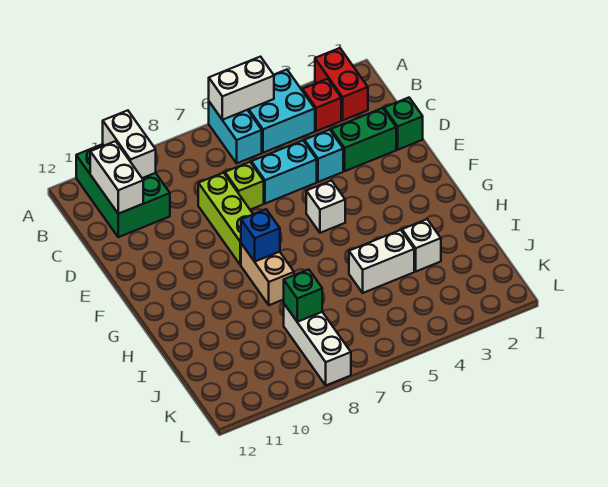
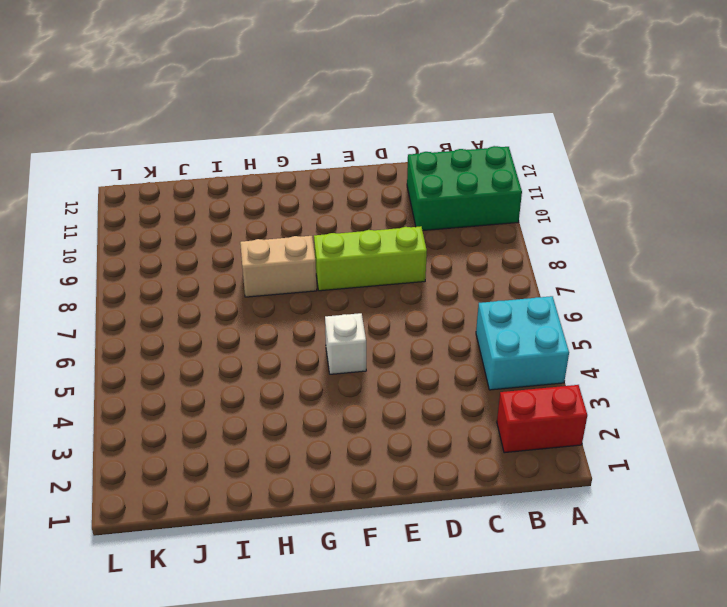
none -> cyan brick A6:B6 level 1
none -> red brick B3 level 1
none -> green brick D1 level 1

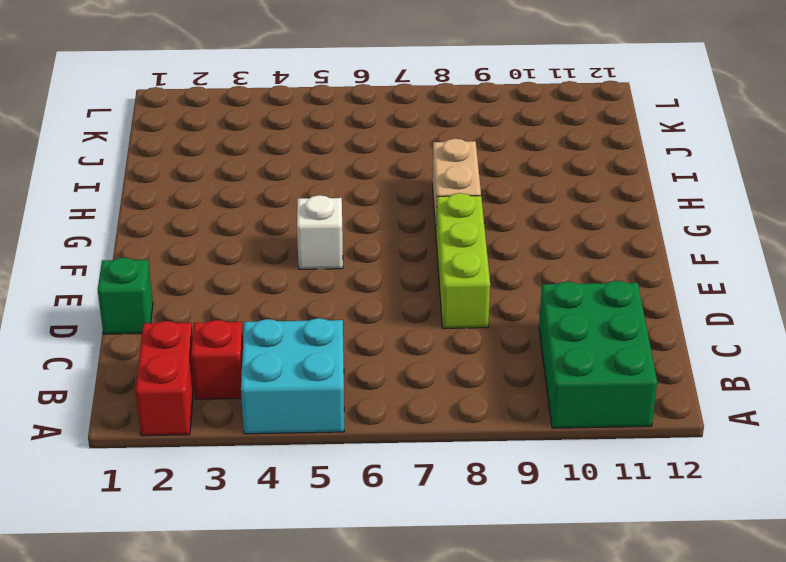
none -> cyan brick A6:B6 level 1
none -> green brick D2:D3 level 1
none -> cyan brick D4 level 1

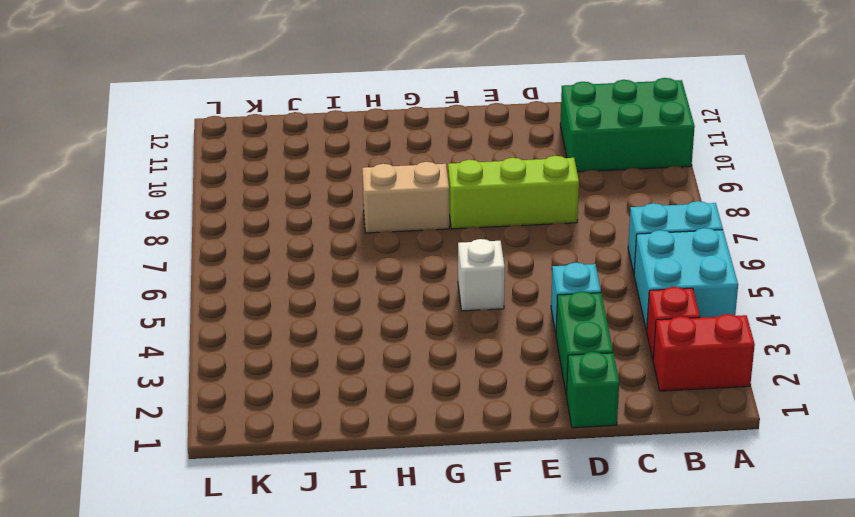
none -> cyan brick D5:D6 level 1
none -> lime brick D7 level 1
none -> white brick I3 level 1

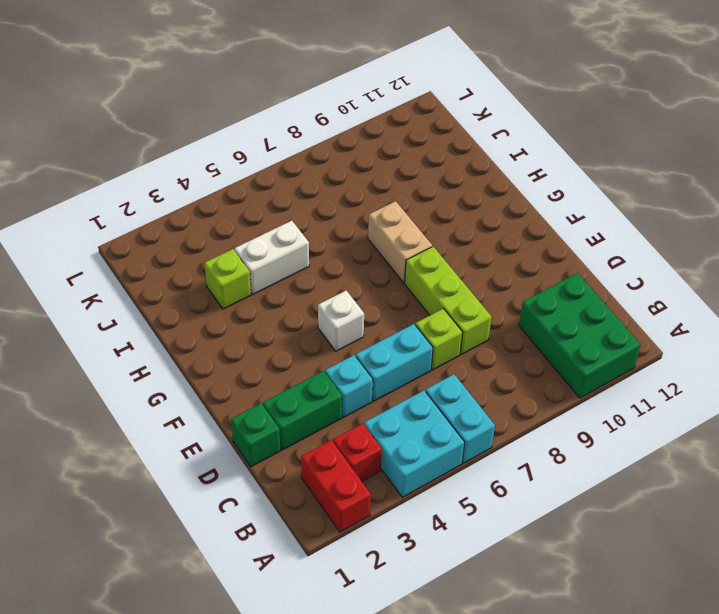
lime brick I3 level 1 -> white brick I3 level 1
none -> white brick J8:L8 level 1
none -> white brick A5:A6 level 2
none -> white brick A10:B10 level 2

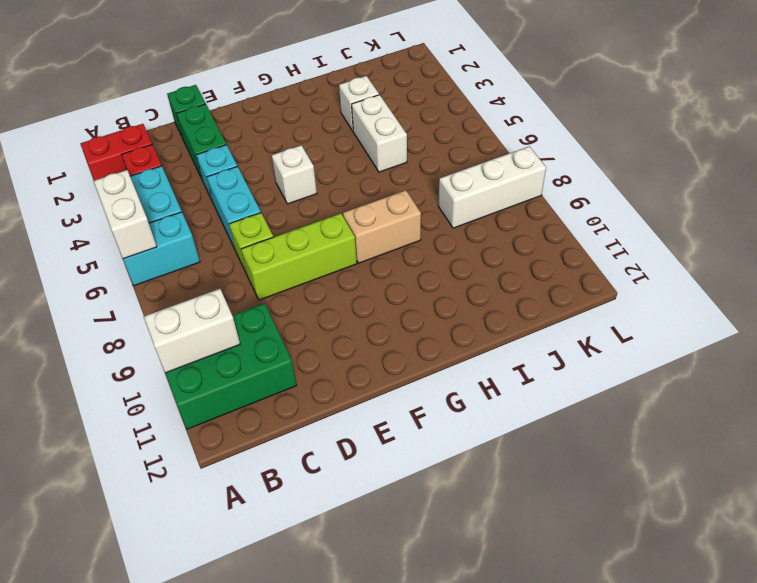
none -> white brick B11:C11 level 2
none -> blue brick G8 level 2
none -> green brick J8 level 2

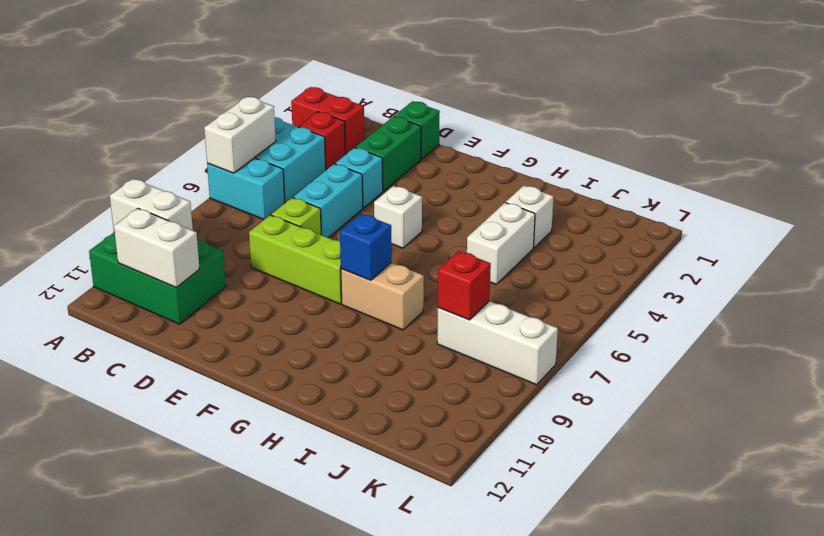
red brick J8 level 2 -> green brick J8 level 2

